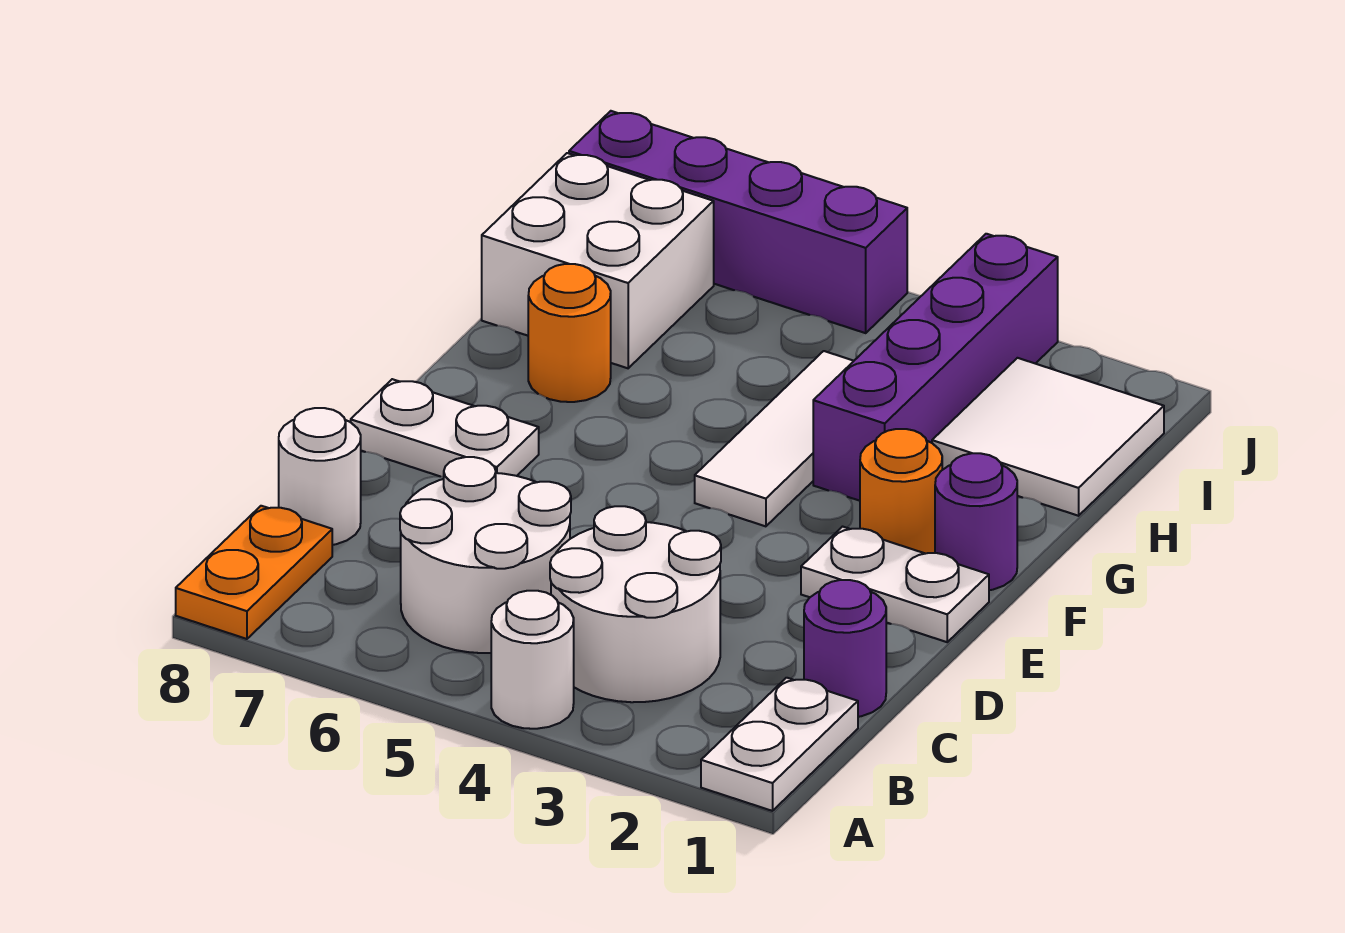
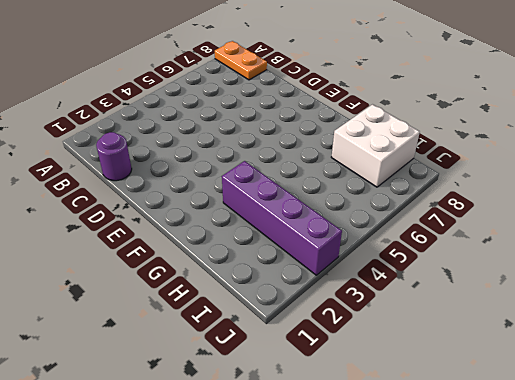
none -> white plate A1:B1 level 1
none -> white round brick A4 level 1
none -> white round brick B3:C4 level 1

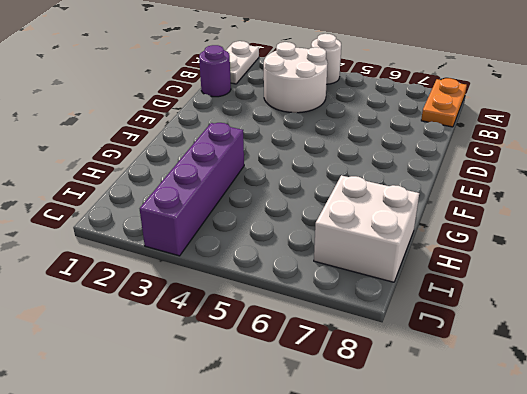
none -> white round brick B5:C6 level 1
none -> white round brick C8 level 1
none -> white plate E1:E2 level 1

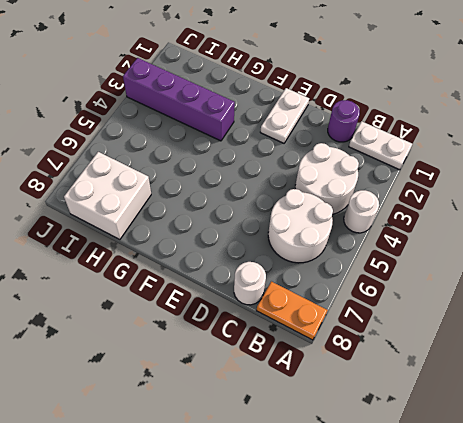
none -> white plate E7:E8 level 1
none -> purple round brick F1 level 1
none -> orange round brick F2 level 1

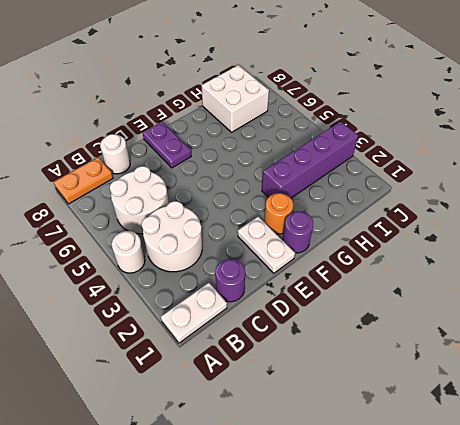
purple plate E7:E8 level 1 -> white plate E7:E8 level 1
none -> white tile F4:H4 level 1
none -> orange round brick G7 level 1
none -> white tile H1:I2 level 1

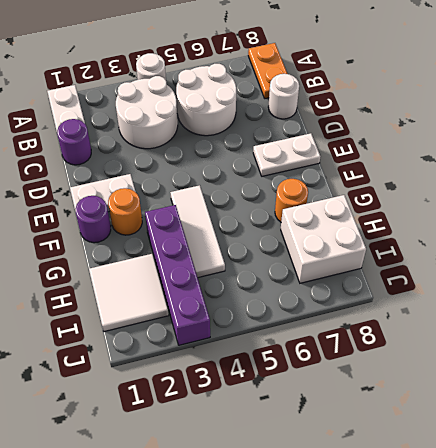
none -> purple brick J5:J8 level 1

